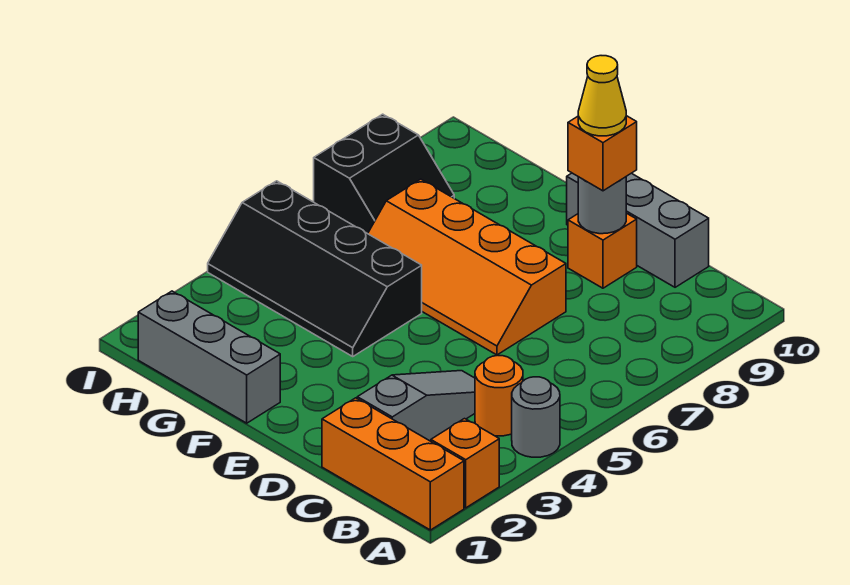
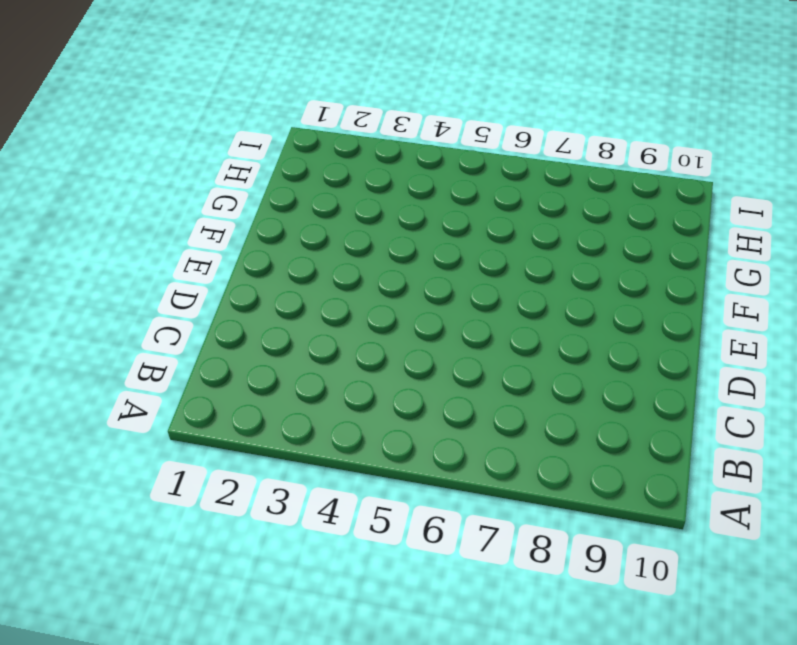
none -> orange brick A1:C1 level 1
none -> orange brick A2 level 1
none -> grey round brick A4 level 1

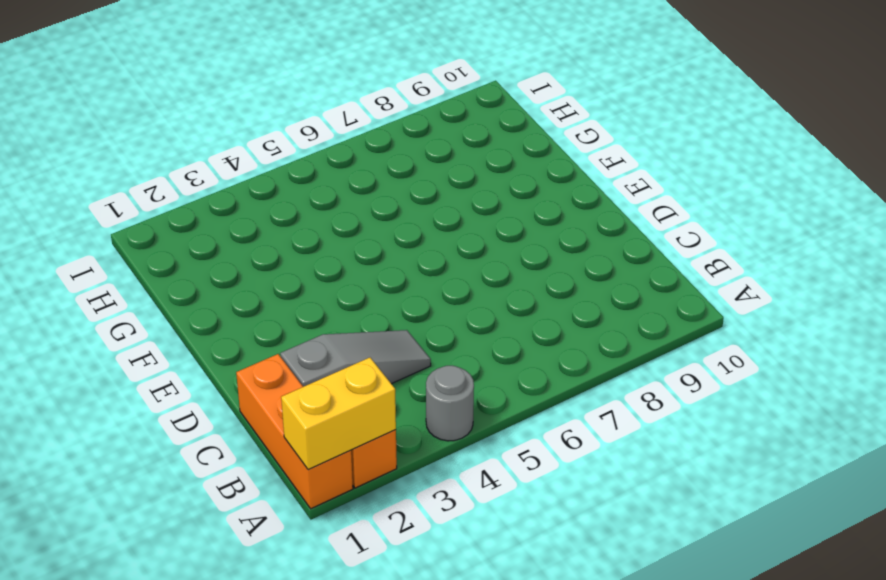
yellow brick A1:A2 level 2 -> none
none -> orange round brick B4 level 1
none -> grey brick C10:E10 level 1
none -> orange slope D6:G7 level 1 top 7

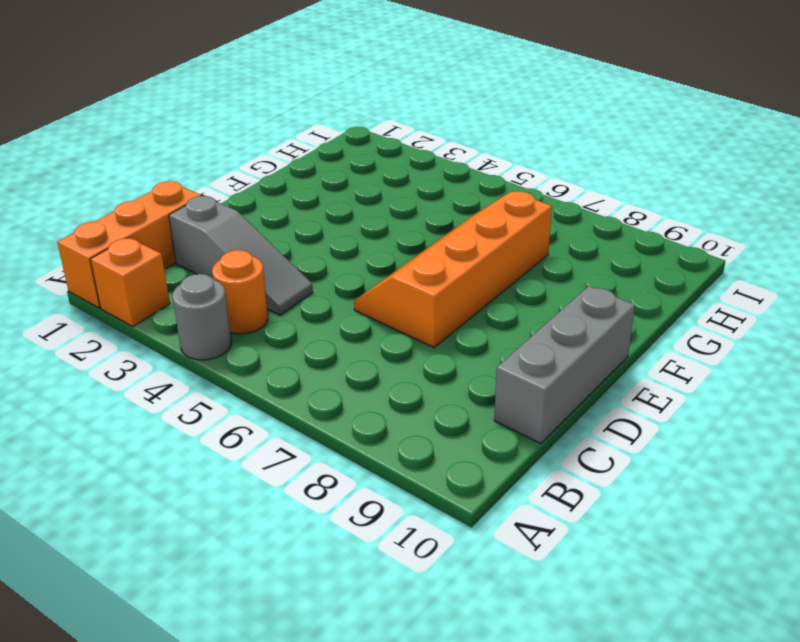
none -> orange brick D9 level 1
none -> grey brick F1:H1 level 1
none -> black slope F4:I5 level 1 top 5

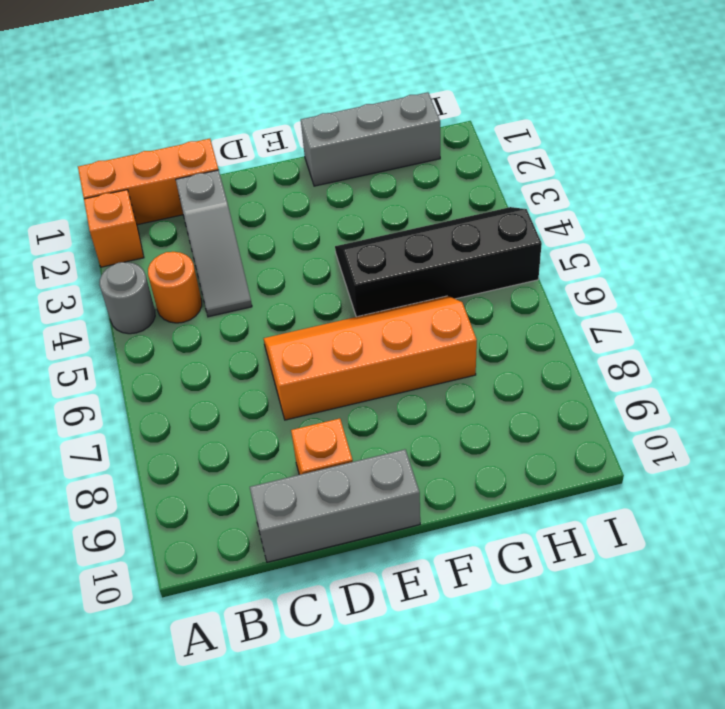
none -> black slope H7:I8 level 1 top I
none -> grey round brick D9 level 2
none -> orange brick D9 level 3

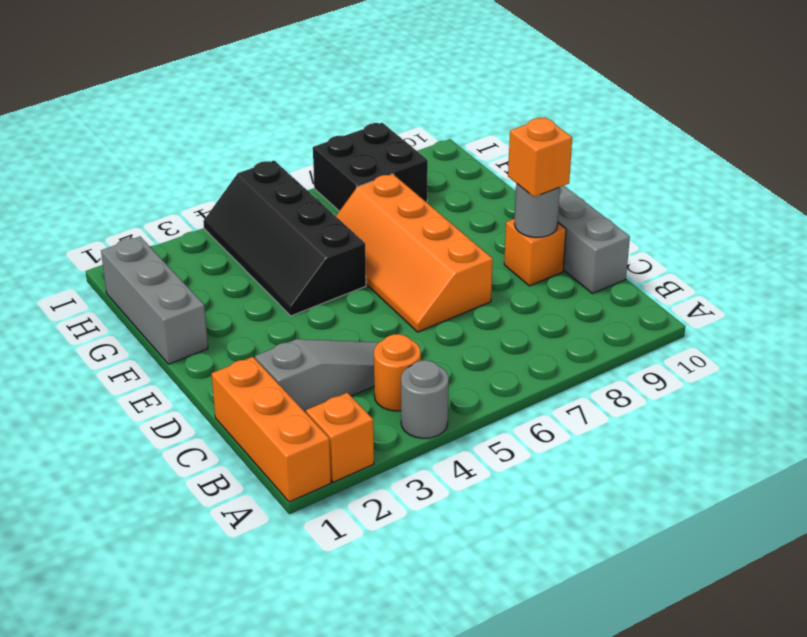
black brick H7:I8 level 1 -> black slope H7:I8 level 1 top I
none -> yellow cone D9 level 4

